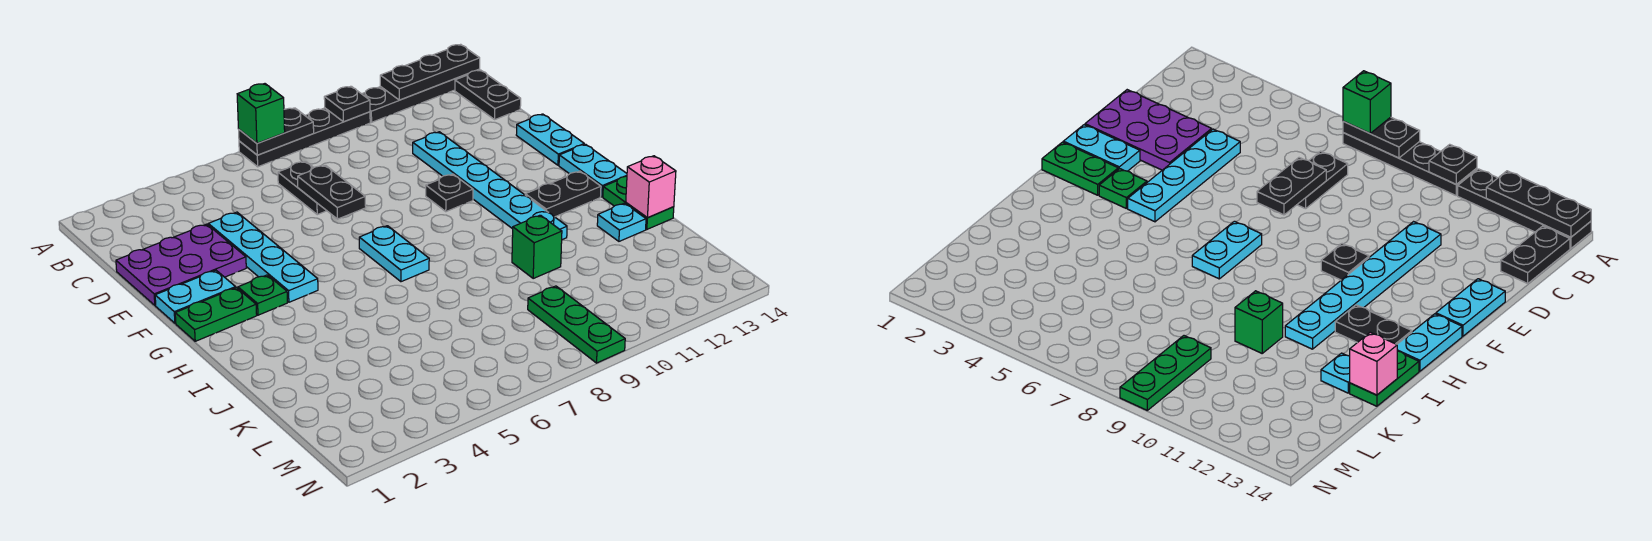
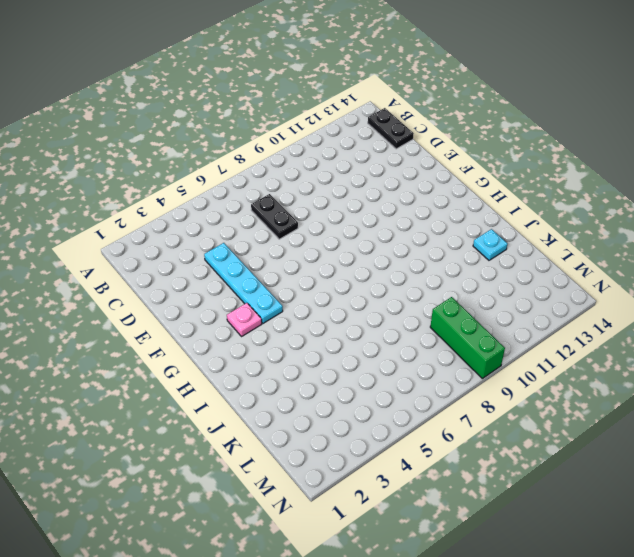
pink plate G3 level 1 -> green plate G3 level 1
green brick L9:N9 level 1 -> green plate L9:N9 level 1
none -> black plate A7:A10 level 1
none -> black plate A11:A14 level 1
none -> purple plate D1:E3 level 1

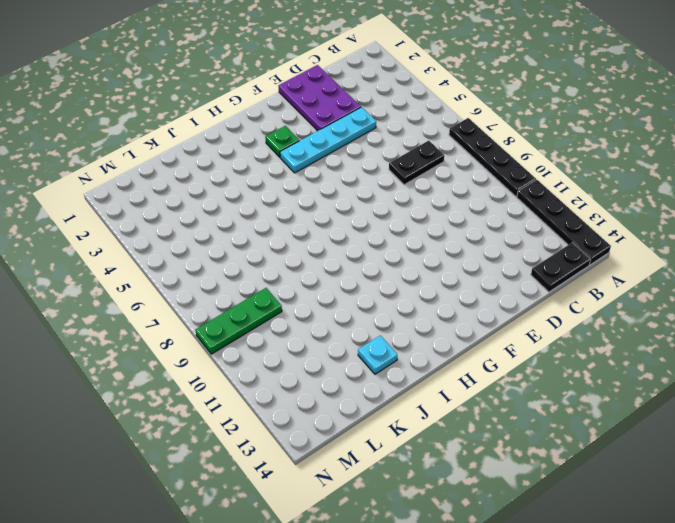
none -> cyan plate D11:I11 level 1
none -> cyan plate E14:F14 level 1
none -> cyan plate F1:F2 level 1

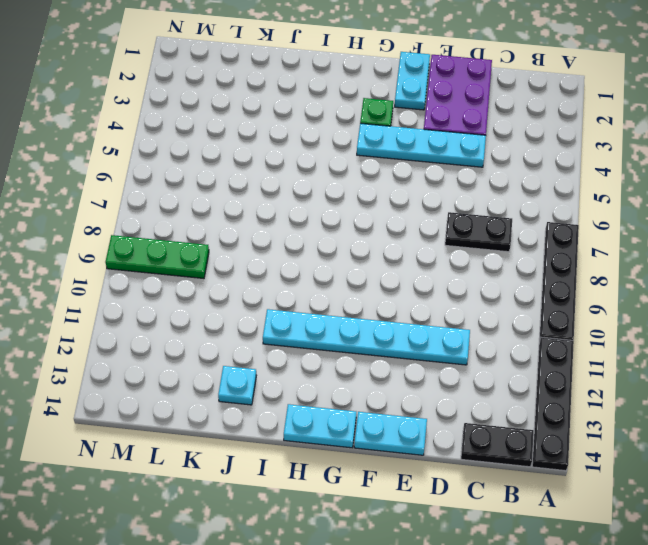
none -> black plate F10 level 1
none -> green plate G1:G2 level 1
none -> cyan plate G7:H7 level 1

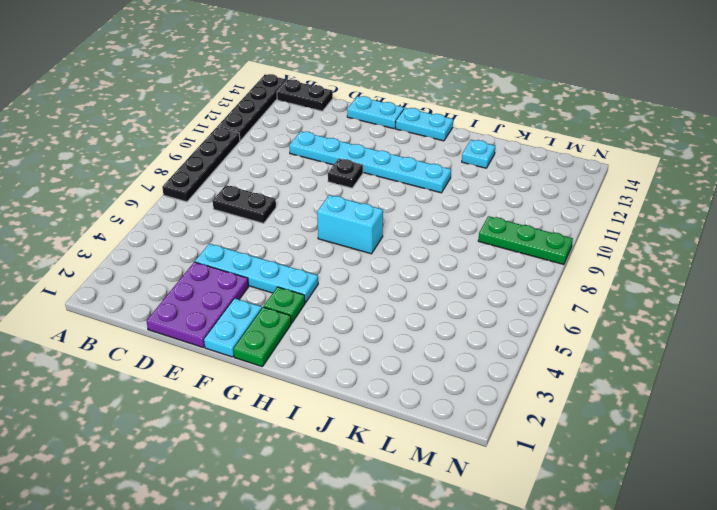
cyan brick G7:H7 level 1 -> cyan plate G7:H7 level 1
none -> black plate H12:H13 level 1
none -> green plate I14:J14 level 1
none -> green brick J10 level 1

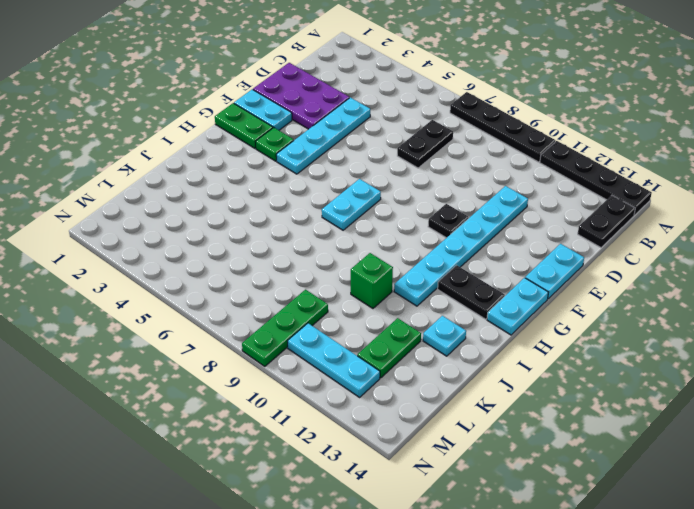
green plate K12:L12 level 1 -> green plate I14:J14 level 1
cyan plate M10:M12 level 1 -> none
none -> black plate A7:A8 level 2
none -> black plate A10 level 2
none -> black plate A12:A14 level 2

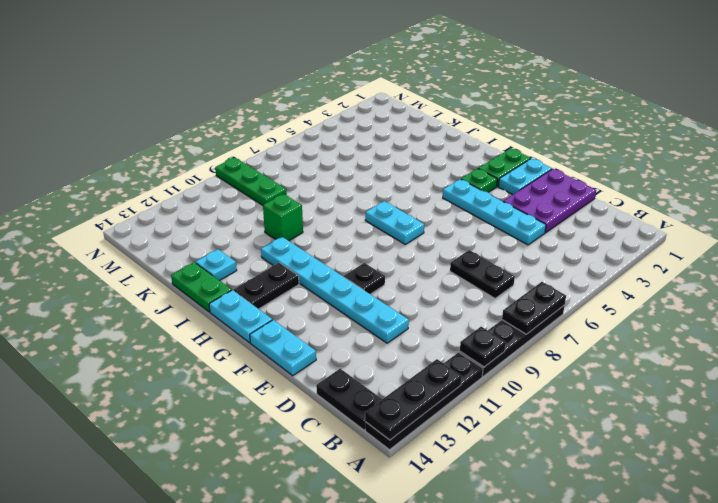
none -> black plate D7:E7 level 2
none -> pink brick J14 level 2
none -> green brick A7 level 3

